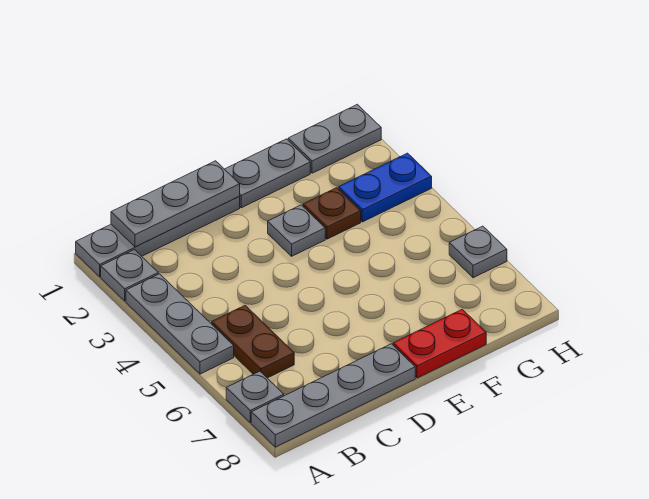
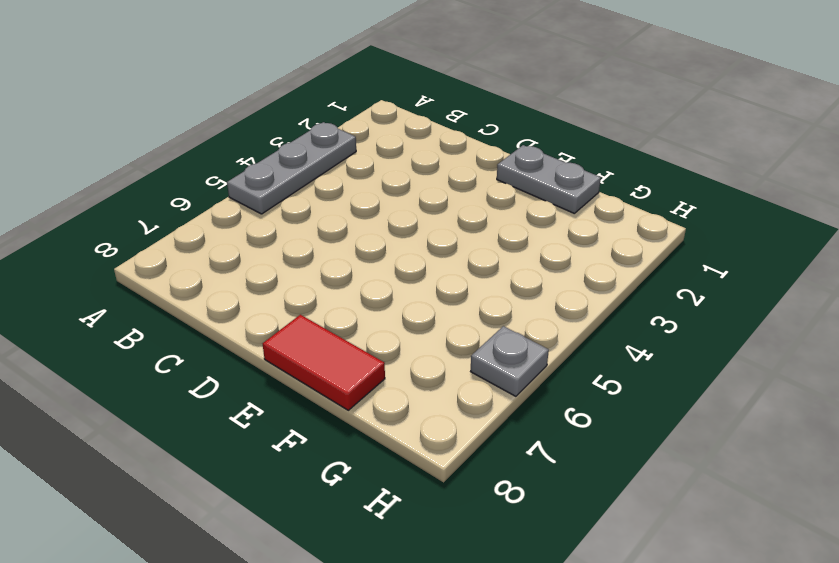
red tile E8:F8 level 1 -> red plate E8:F8 level 1
none -> grey plate A1:D1 level 1
none -> grey plate A2 level 1
none -> grey plate A7 level 1

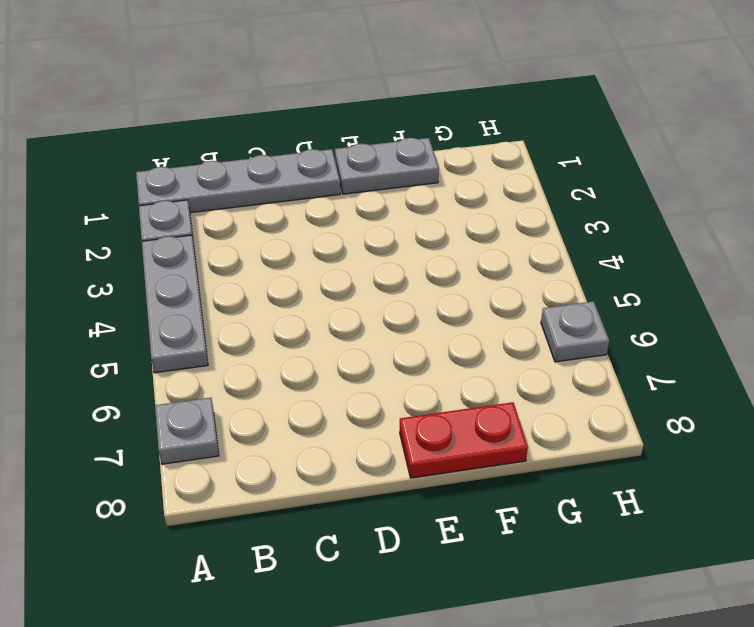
none -> grey plate A8:D8 level 1
none -> brown plate B5:B6 level 1
none -> grey plate E3 level 1

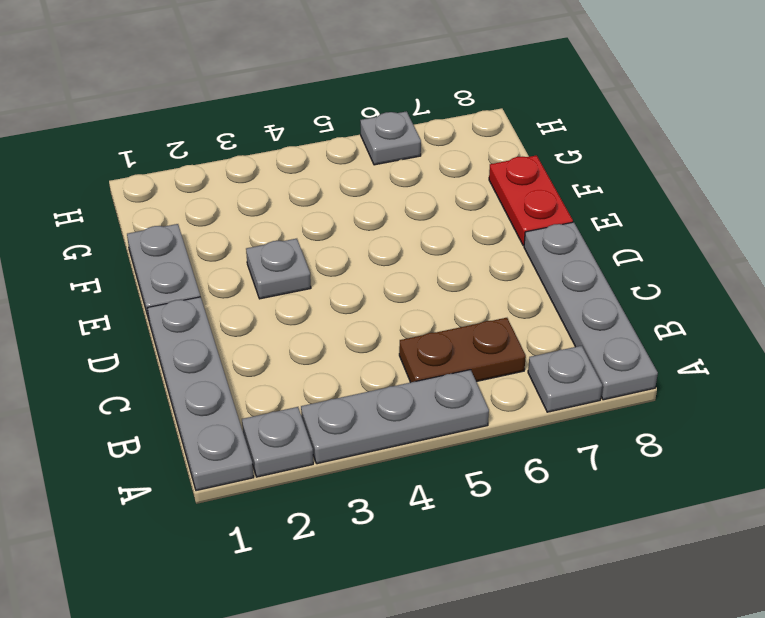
none -> brown plate F3 level 1
none -> grey plate G1:H1 level 1
none -> blue plate G3:H3 level 1

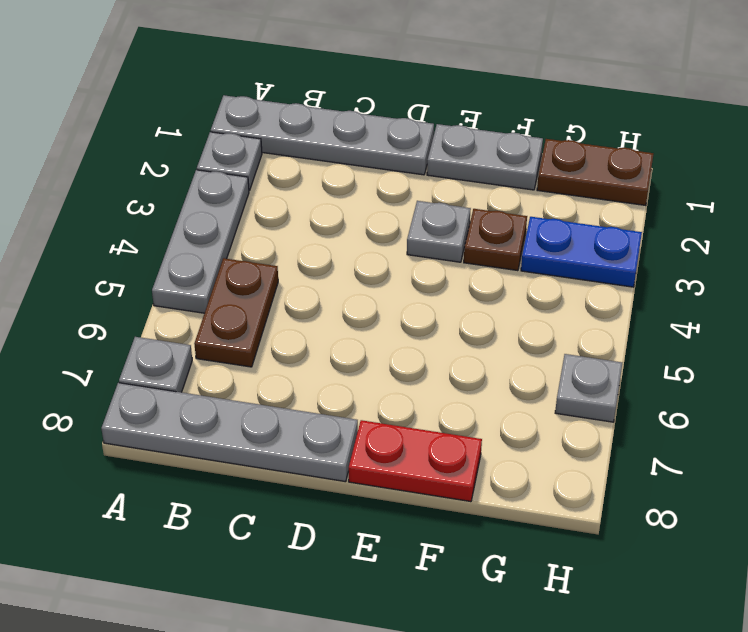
brown plate G1:H1 level 1 -> grey plate G1:H1 level 1
none -> grey plate B1:D1 level 2

